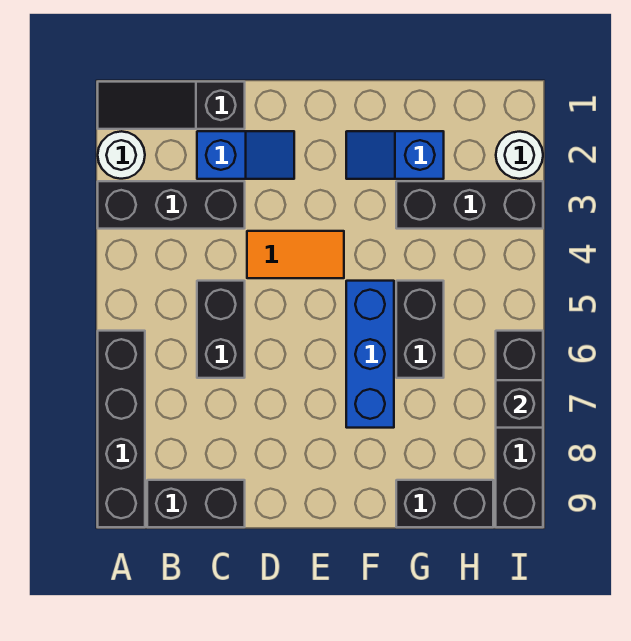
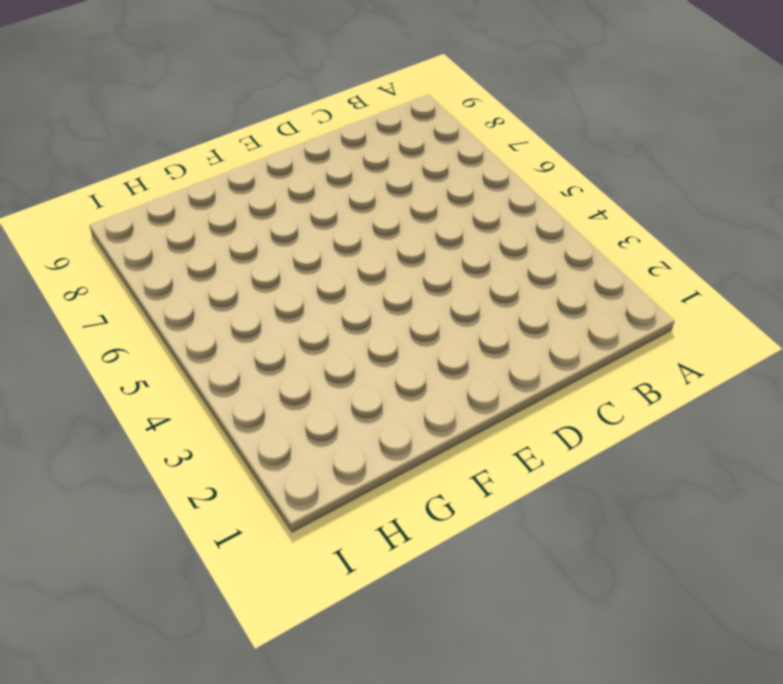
none -> black slope A1:C1 level 1 top C
none -> white round brick A2 level 1
none -> black brick A3:C3 level 1

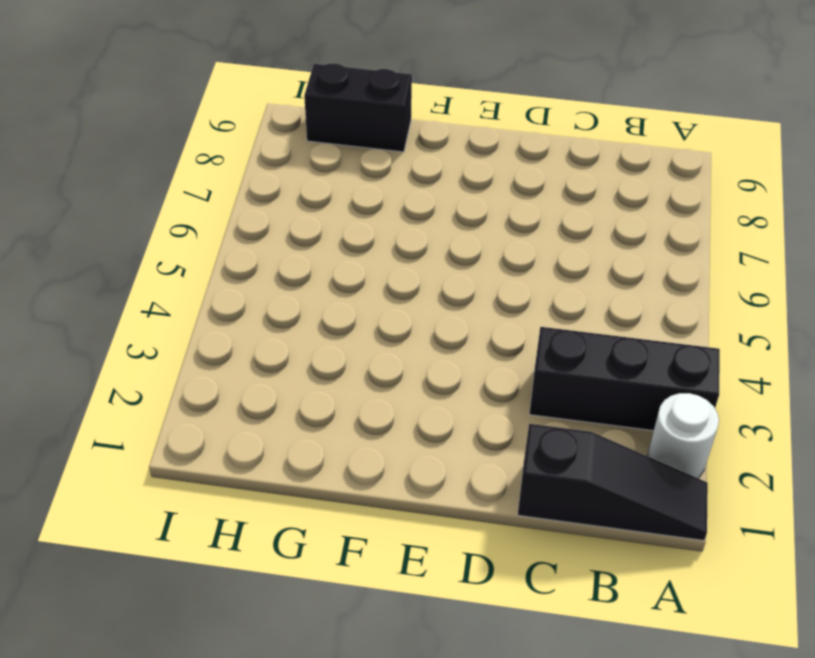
none -> black brick A6:A9 level 1
none -> black brick B9:C9 level 1
none -> blue slope C2:D2 level 1 top C

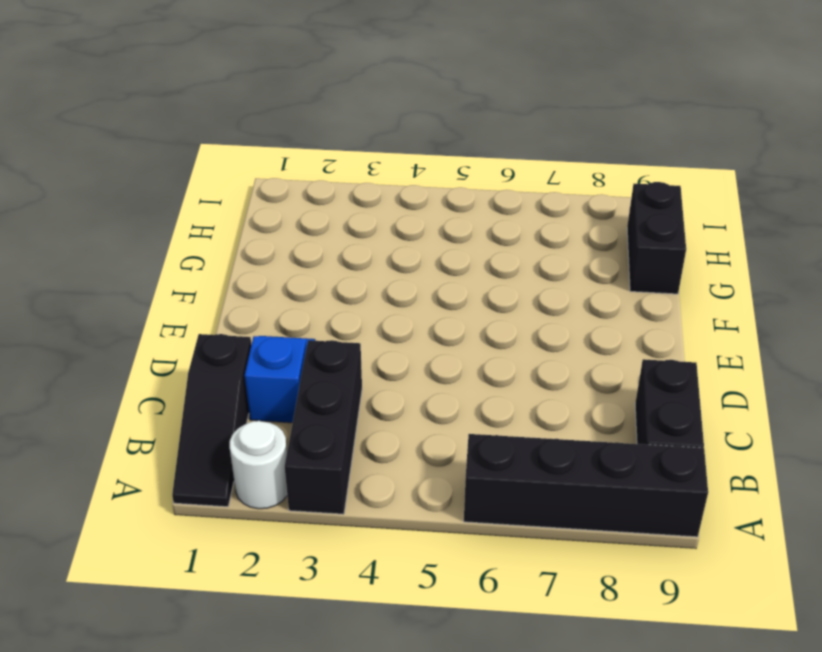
none -> black brick C5:C6 level 1
none -> orange tile D4:E4 level 1
none -> blue slope F2:G2 level 1 top G

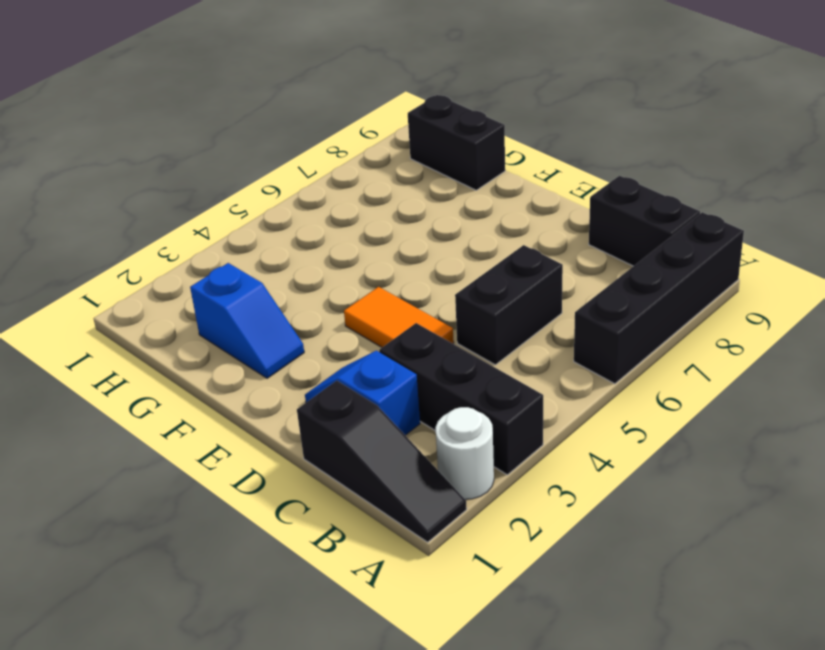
none -> blue brick F5:F7 level 1
none -> black brick G3:I3 level 1
none -> black brick G5:G6 level 1

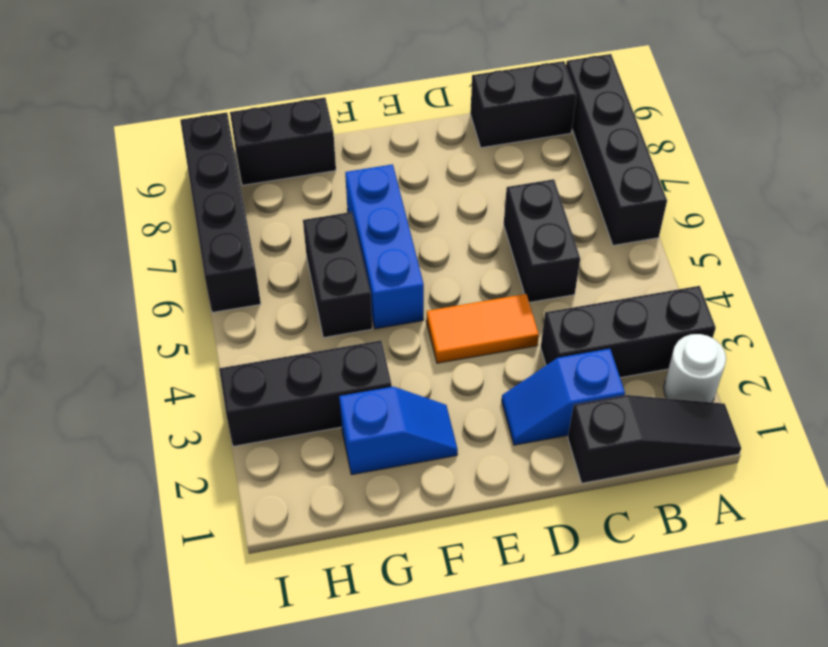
none -> white round brick I2 level 1
none -> black brick I7 level 2

